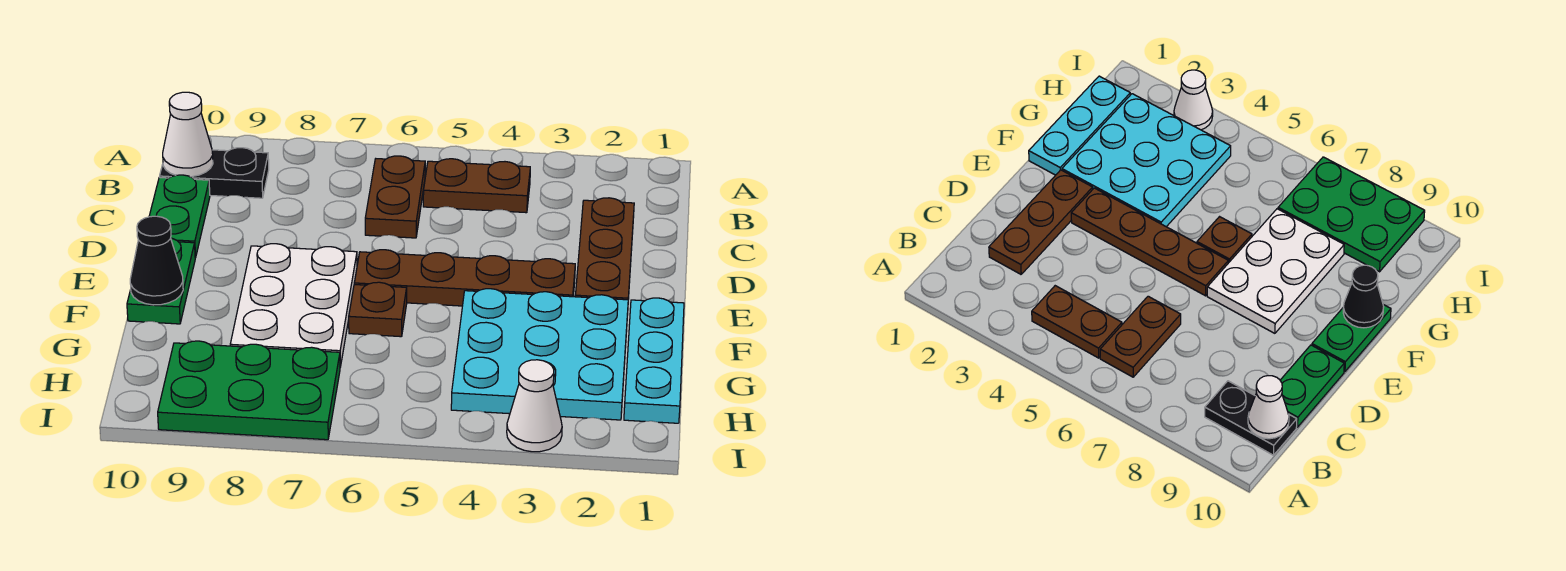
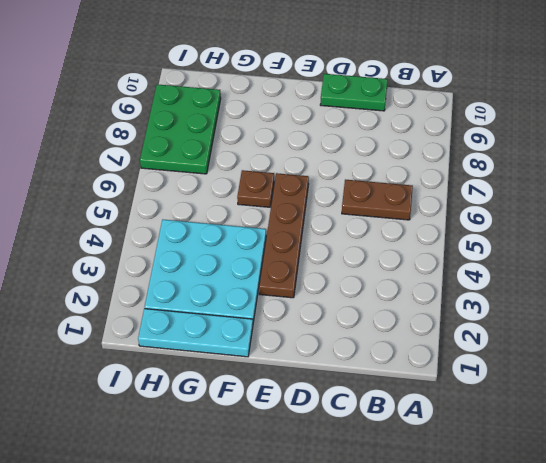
none -> brown plate B4:B5 level 1
none -> black plate B9:B10 level 1
none -> brown plate C2:E2 level 1

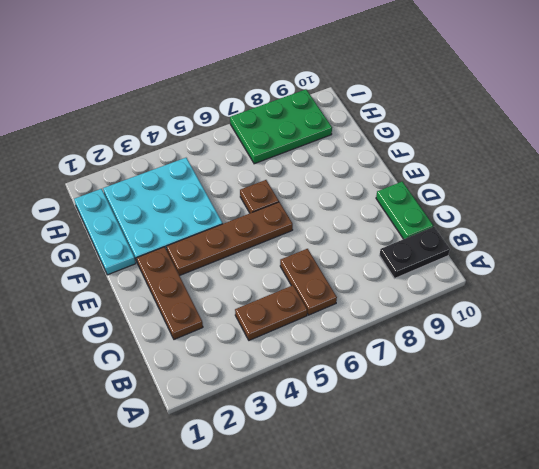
none -> white plate E7:G8 level 1
none -> green plate E10:F10 level 1
none -> white cone I3 level 1

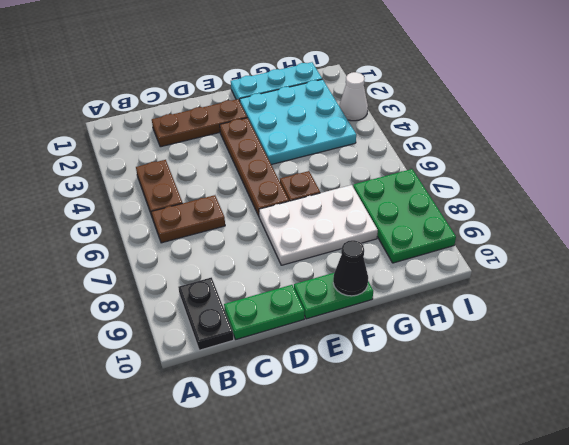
none -> white cone B10 level 2

